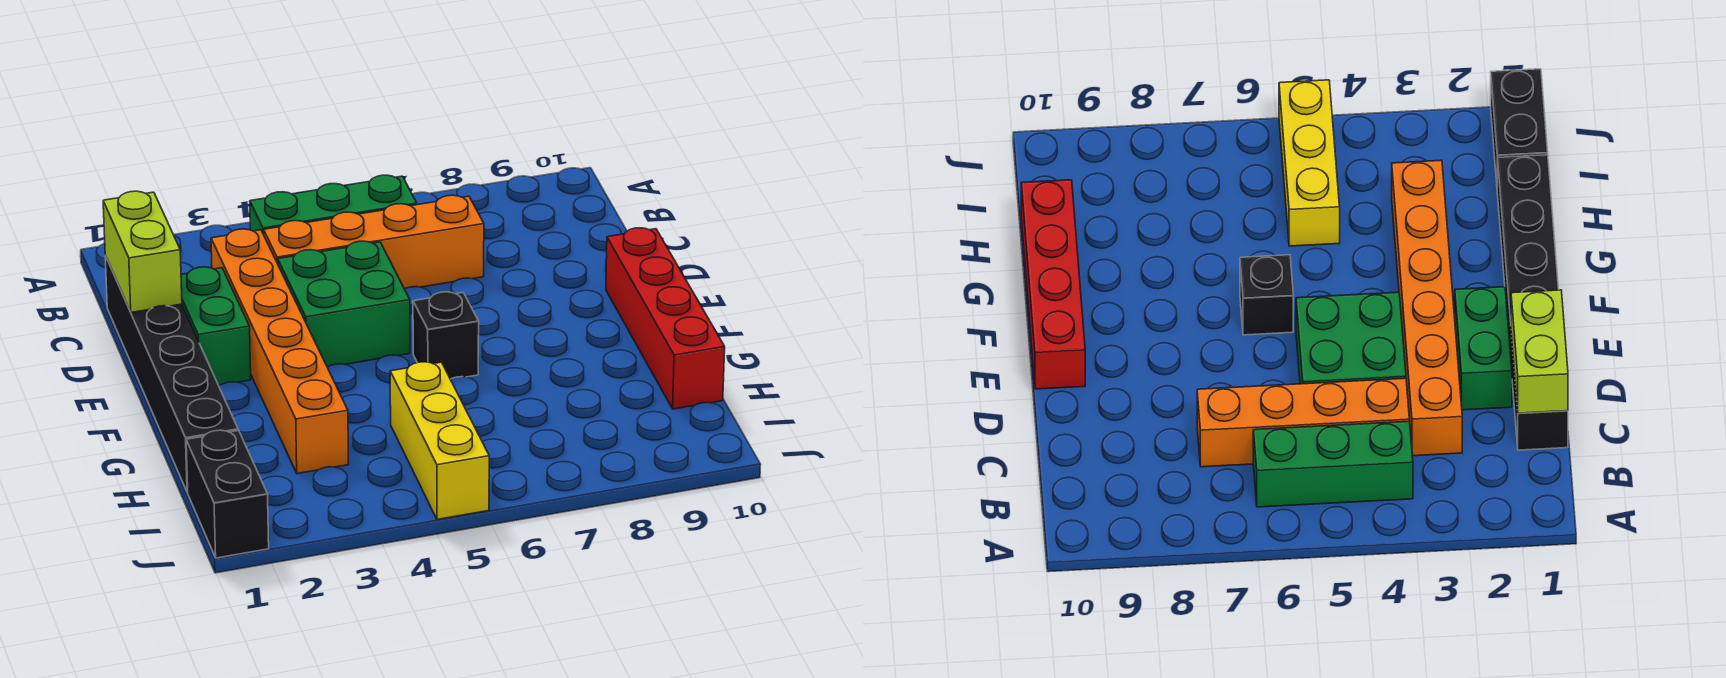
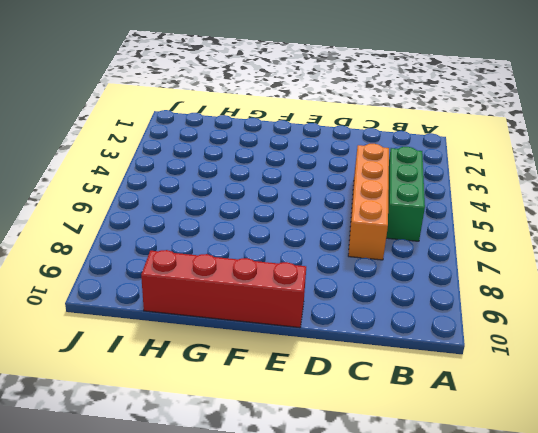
none -> black brick C1:H1 level 1
none -> orange brick C3:H3 level 1

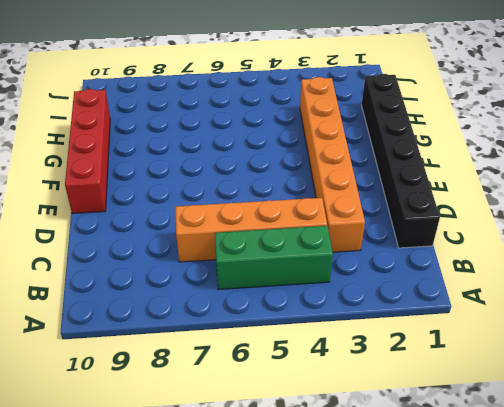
none -> green brick D2:E2 level 1
none -> green brick D4:E5 level 1

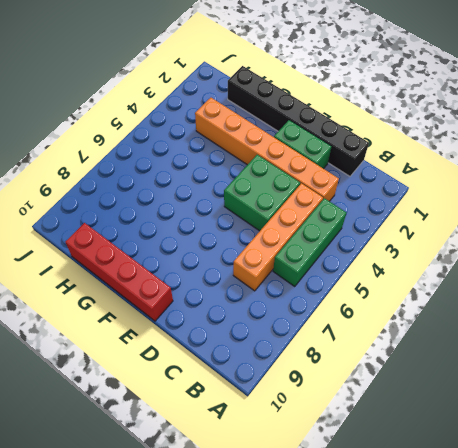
none -> black brick F6 level 1
none -> yellow brick H5:J5 level 1

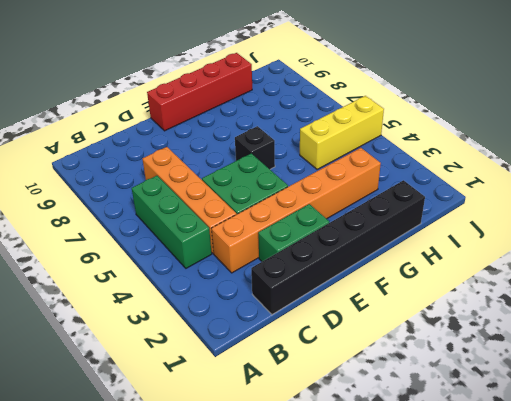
none -> black brick I1:J1 level 1
none -> lime brick C1:D1 level 2

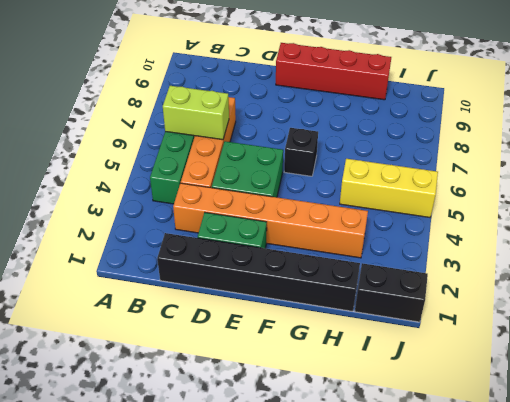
lime brick B6:C6 level 2 -> lime brick C1:D1 level 2

